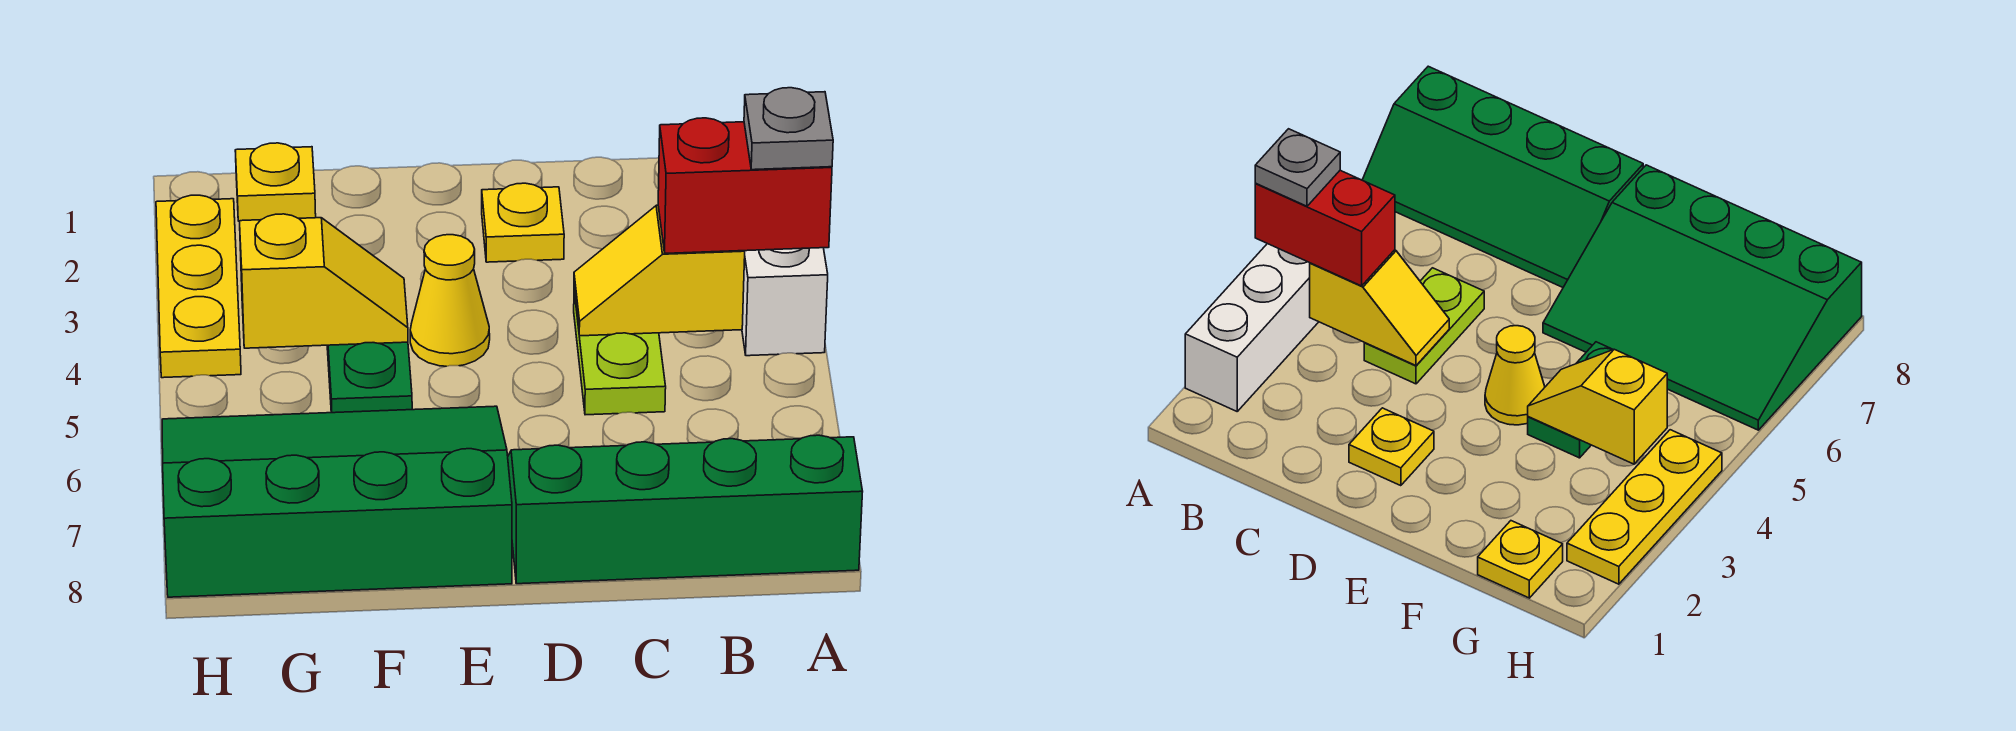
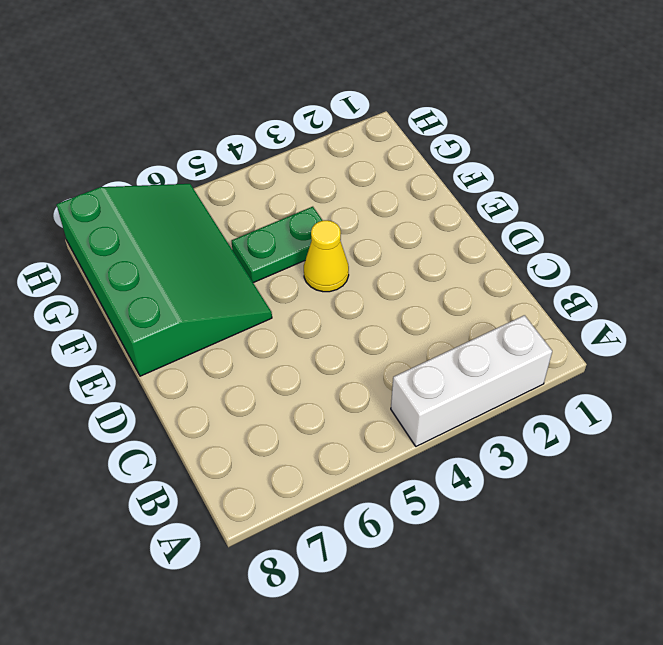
none -> green slope A7:D8 level 1 top 8
none -> lime plate C4:C5 level 1
none -> yellow plate D2 level 1

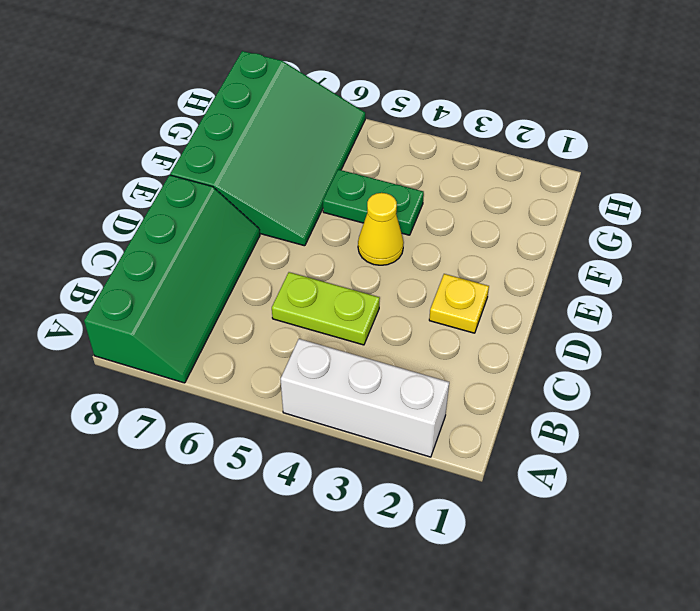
none -> yellow plate G1 level 1
none -> yellow plate H2:H4 level 1
none -> yellow slope B4:C4 level 2 top B

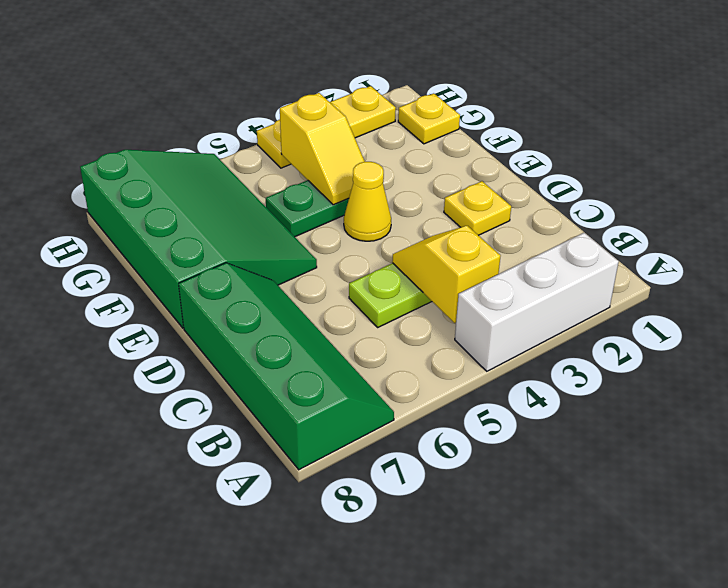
none -> red brick A4:B4 level 3
none -> grey plate A4 level 4

